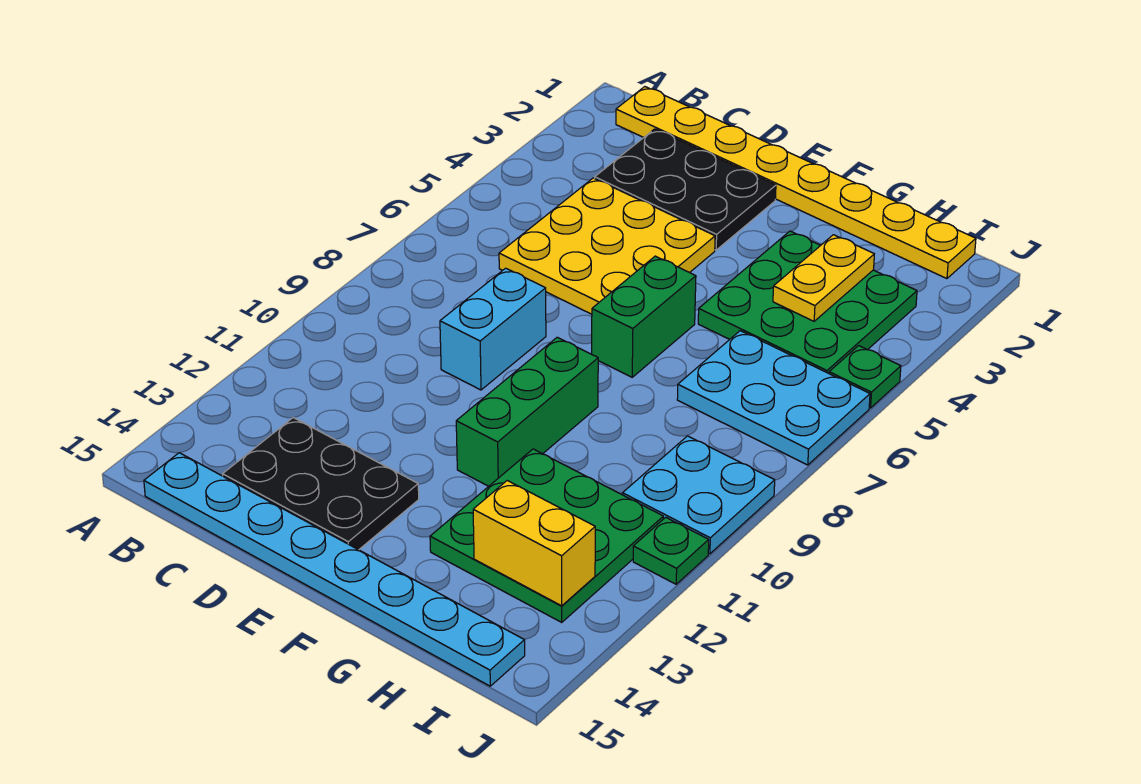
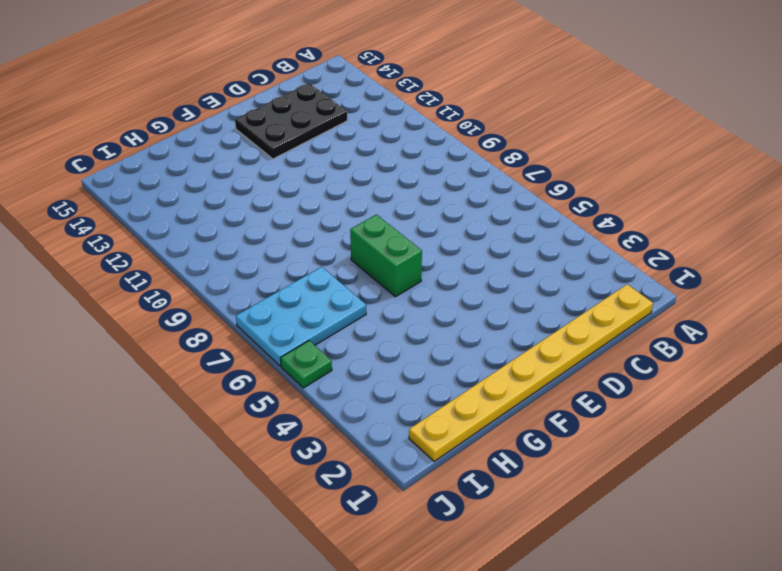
none -> cyan plate B15:I15 level 1
none -> black plate C2:E3 level 1
none -> yellow plate C4:E6 level 1

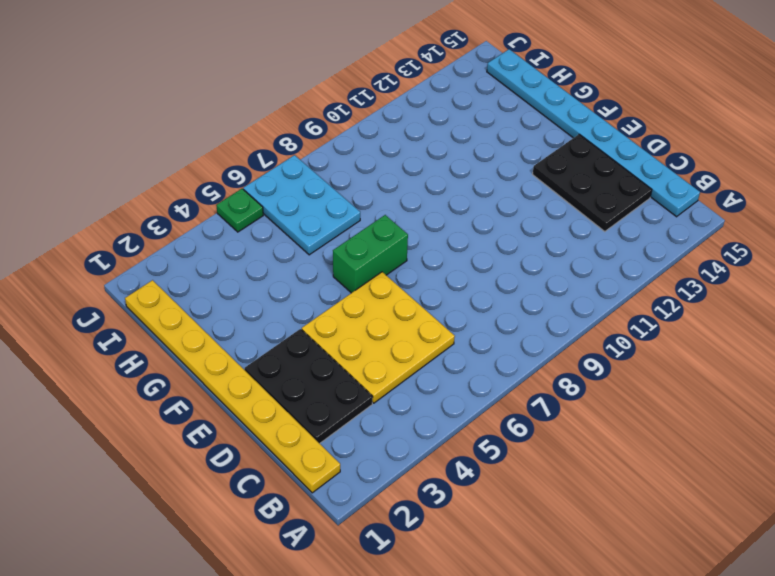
none -> cyan brick D8:D9 level 1
none -> green brick F9:F11 level 1
none -> green plate G3:I5 level 1

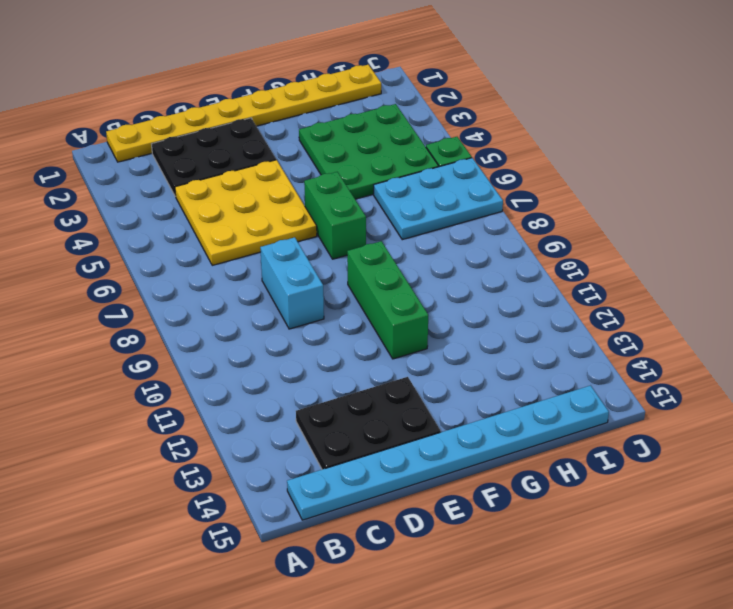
none -> green plate G11:I13 level 1
none -> cyan plate I9:J10 level 1
none -> green plate J11 level 1

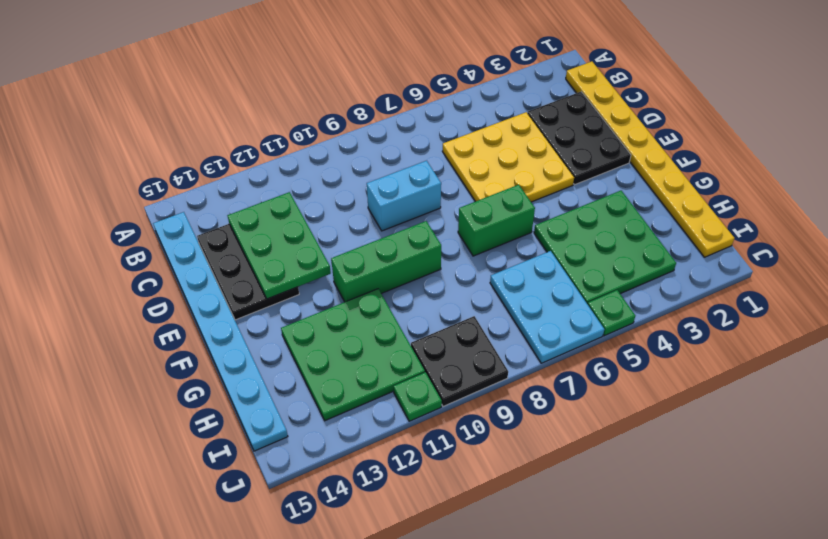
green plate C12:E13 level 2 -> none
black plate I9:J10 level 1 -> cyan plate I9:J10 level 1
none -> yellow plate H3:H4 level 2
none -> yellow brick H13:I13 level 2

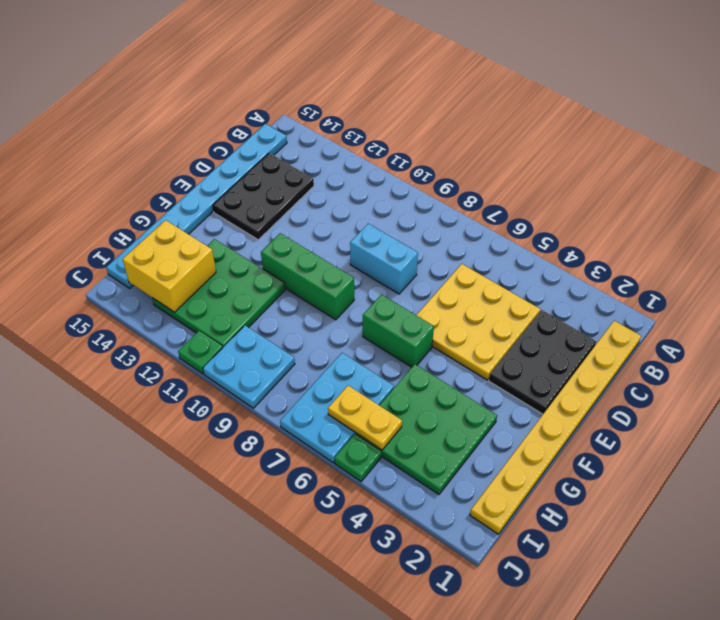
yellow brick H13:I14 level 2 -> yellow brick H13:I13 level 2
yellow plate I5:I6 level 2 -> yellow plate H3:H4 level 2

